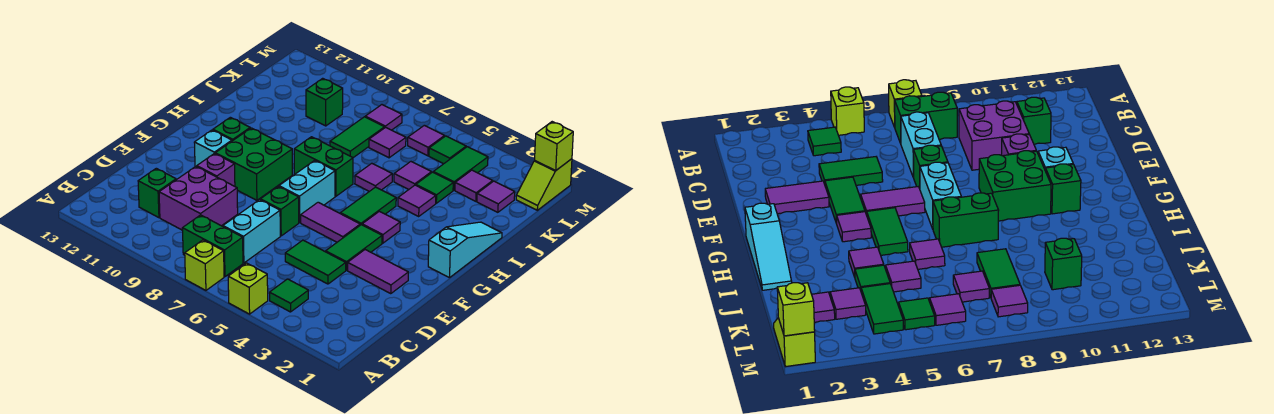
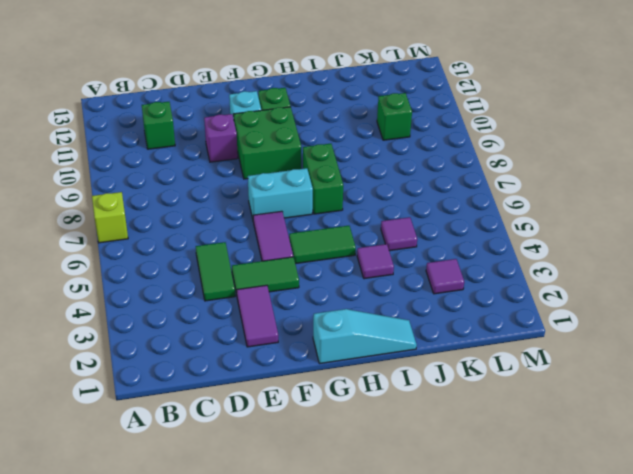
none -> lime brick A5 level 1
none -> green tile B4 level 1
none -> green brick B7:B8 level 1
none -> cyan brick C7:D7 level 1

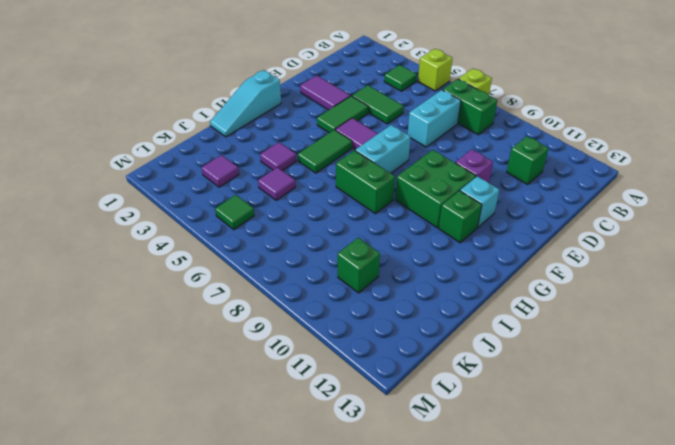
none -> purple brick C9:D10 level 1
none -> green brick E7 level 1
none -> purple tile G4 level 1
none -> purple tile I6 level 1

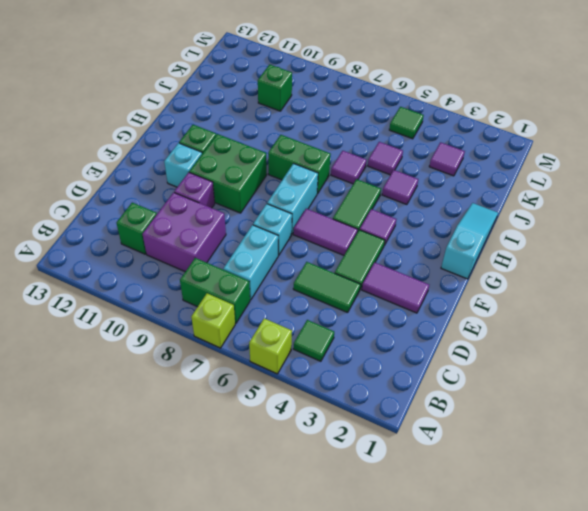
cyan brick E7 level 1 -> green brick E7 level 1
none -> green tile J4 level 1
none -> green tile J8:K8 level 1
none -> purple tile K2 level 1
none -> green tile K4:L4 level 1

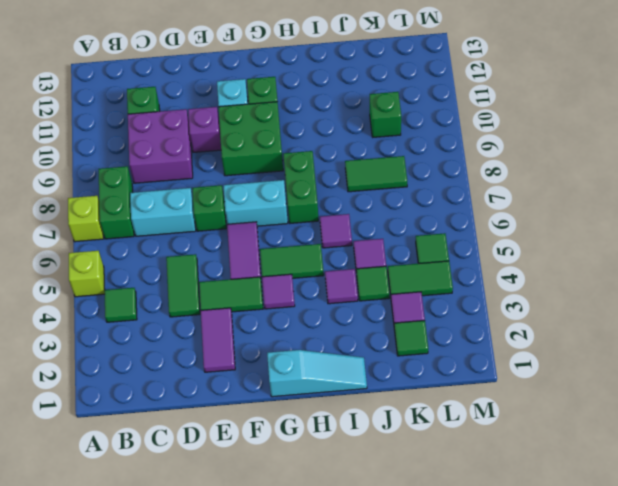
green tile K2 level 1 -> purple tile K2 level 1
none -> purple tile K7 level 1
none -> lime slope L1:M1 level 1 top M
none -> purple tile L6 level 1
none -> purple tile L8 level 1

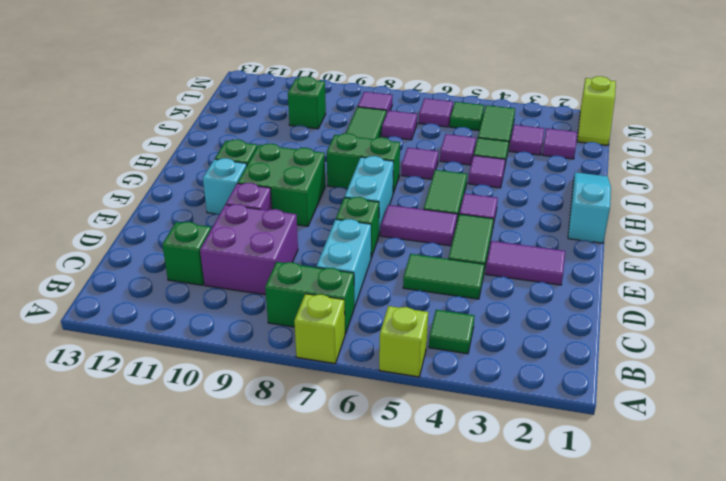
none -> lime brick M1 level 2

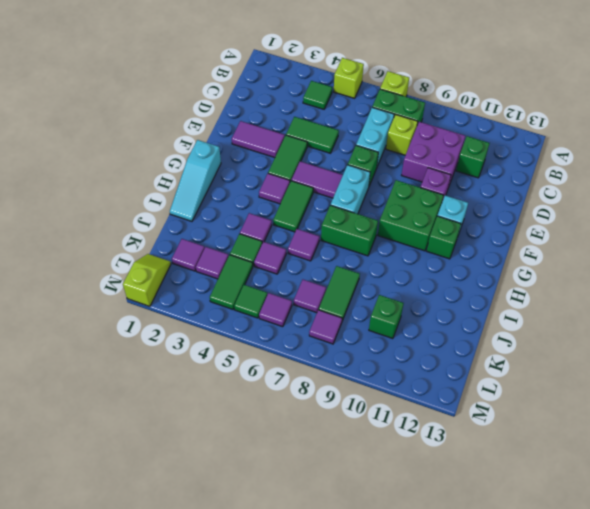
lime brick C8 level 1 -> lime brick M1 level 2

